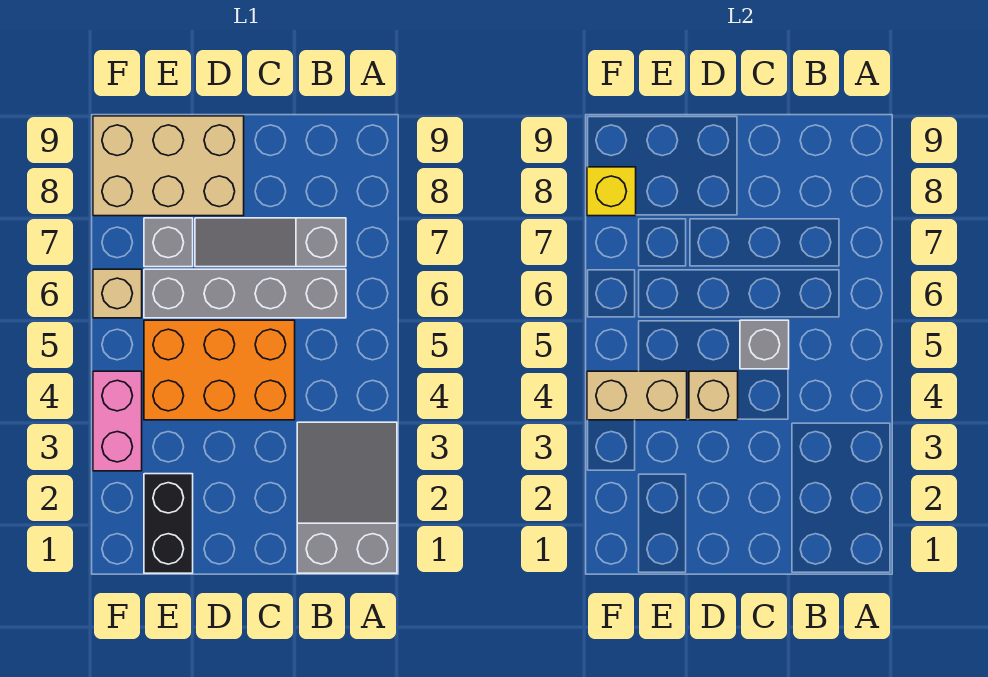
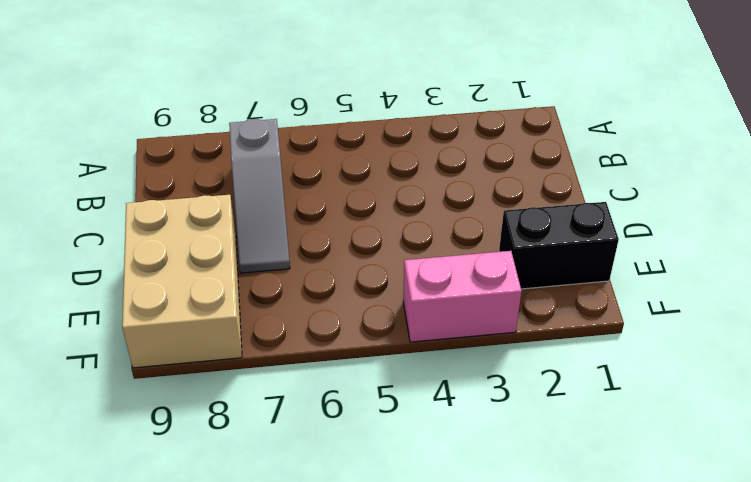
none -> grey slope A1:B3 level 1 top 1
none -> grey brick B6:E6 level 1
none -> orange brick C4:E5 level 1

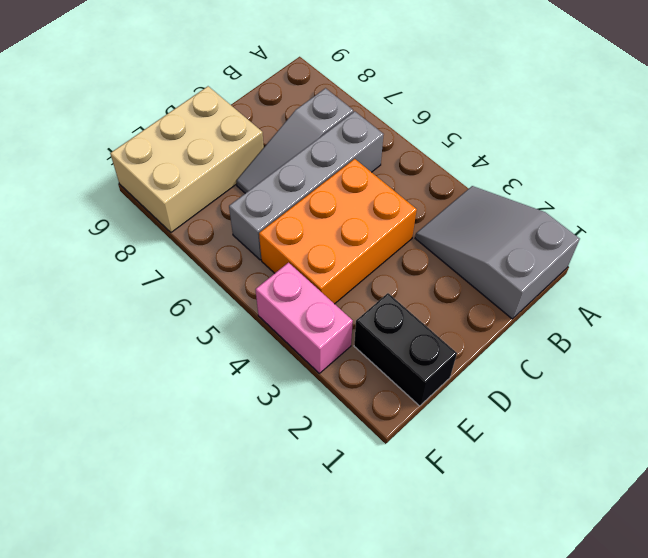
none -> grey brick E7 level 1
none -> tan brick F6 level 1
none -> grey brick C5 level 2

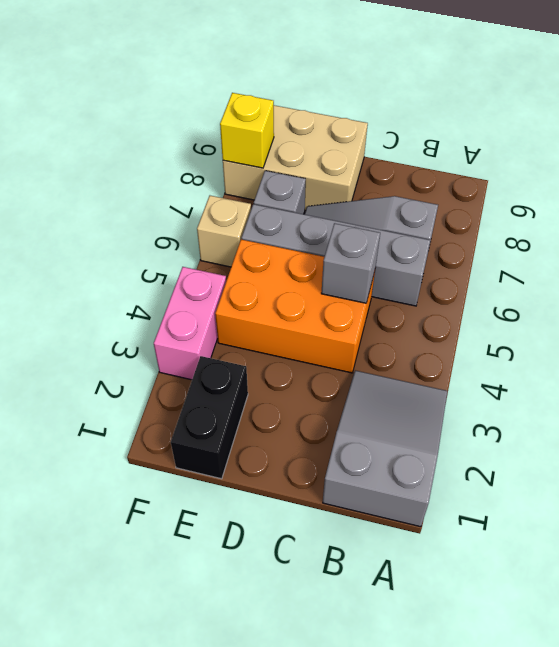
none -> tan brick D4 level 2
none -> tan brick E4:F4 level 2

